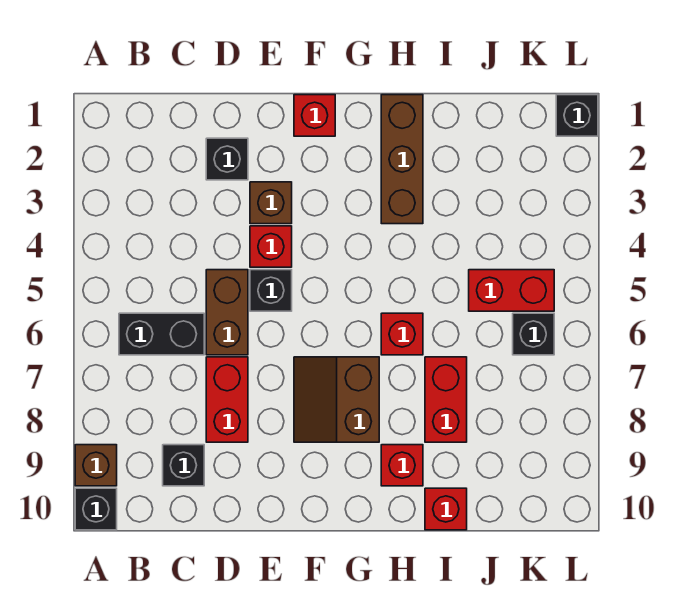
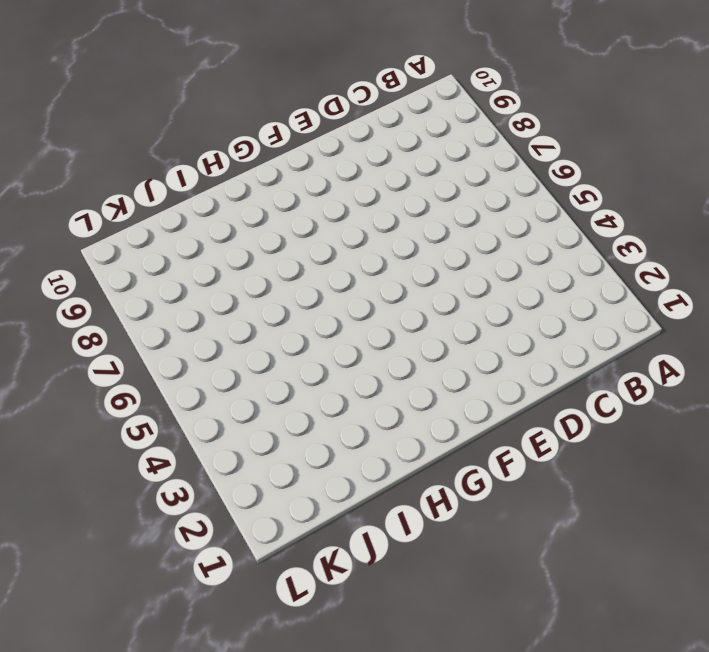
none -> brown brick A9 level 1
none -> black brick A10 level 1
none -> black brick B6:C6 level 1

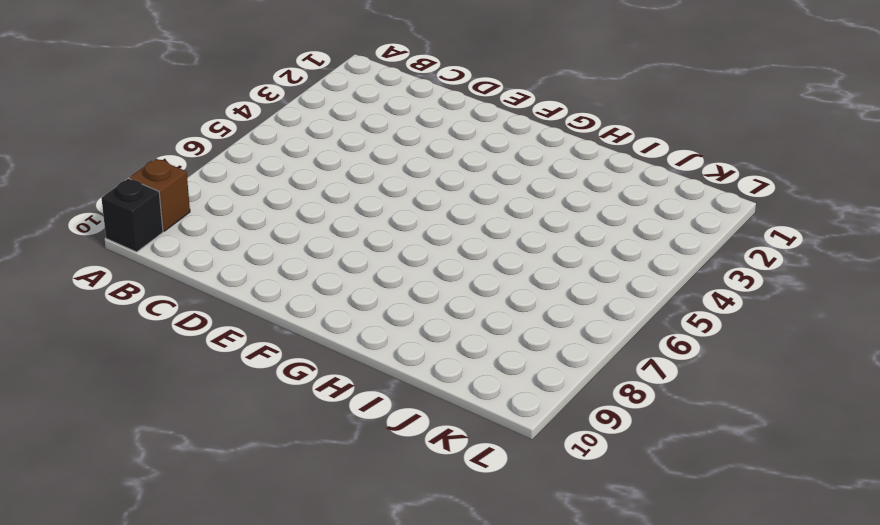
none -> black brick B6:C6 level 1
none -> black brick C9 level 1
none -> black brick D2 level 1

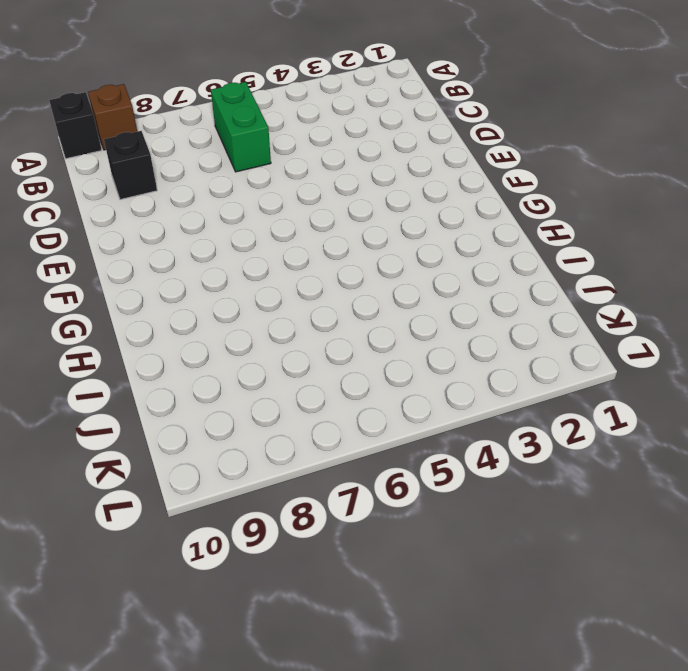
green brick B6:C6 level 1 -> black brick B6:C6 level 1
none -> black brick D2 level 1
none -> brown brick D5:D6 level 1
none -> red brick D7:D8 level 1

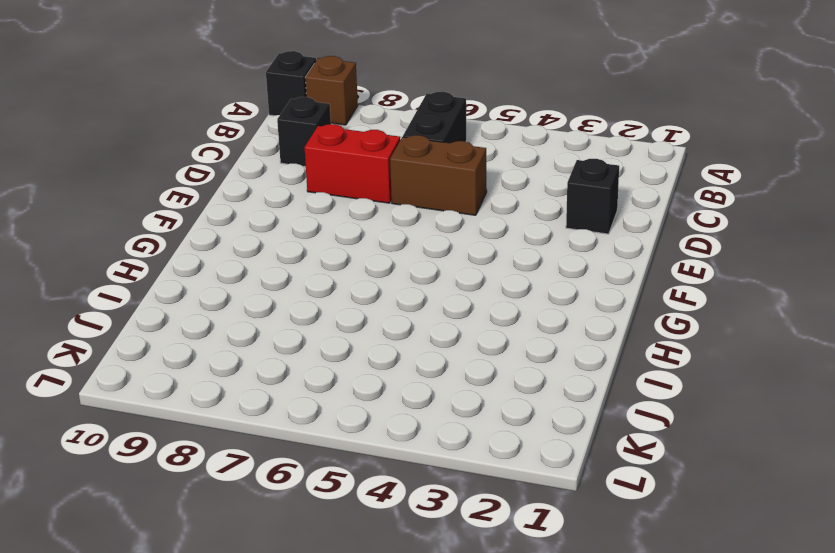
none -> brown brick E3 level 1
none -> red brick E4 level 1
none -> black brick E5 level 1

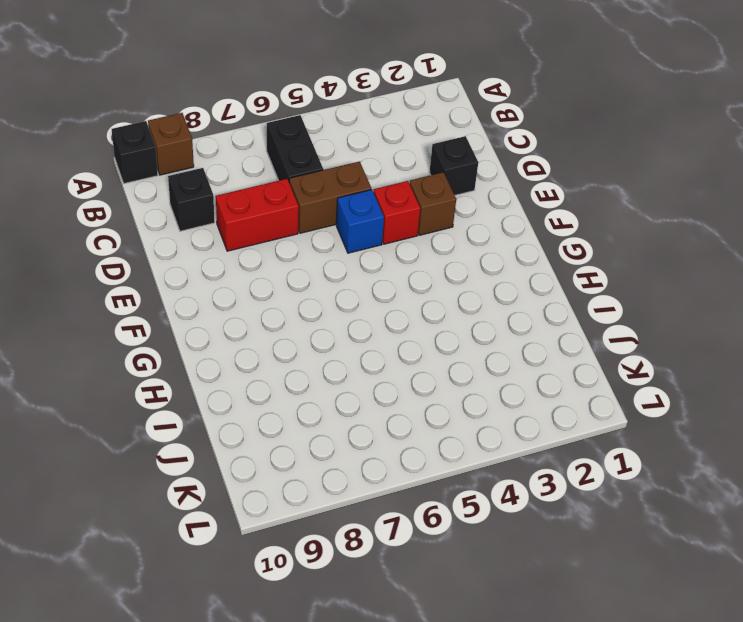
blue brick E5 level 1 -> black brick E5 level 1
none -> red brick F1 level 1
none -> brown slope F7:G8 level 1 top G
none -> brown brick H1:H3 level 1

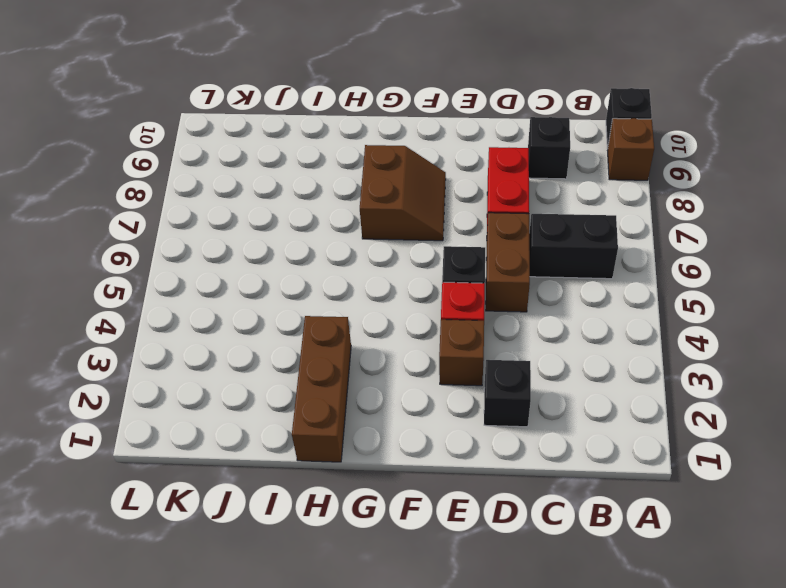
none -> red brick F1 level 1
none -> red brick H6 level 1
none -> red brick H9 level 1

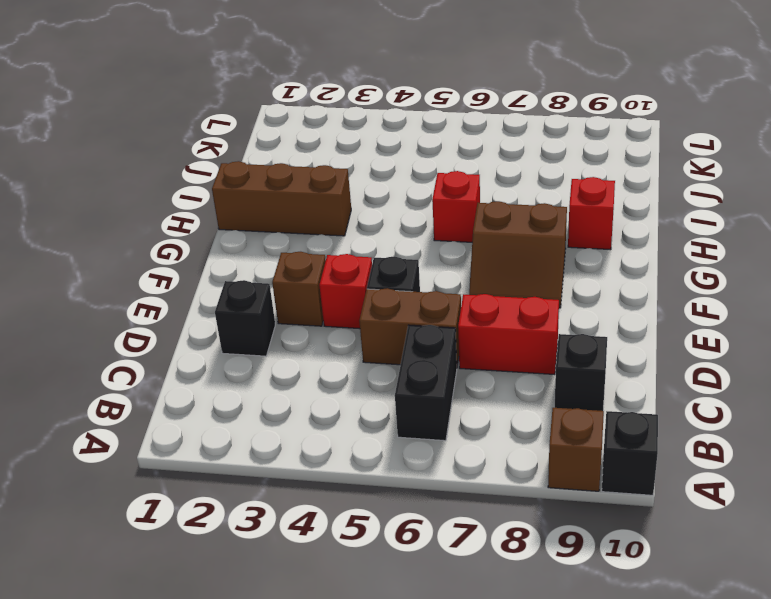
none -> red brick F1 level 1
none -> red brick I7:I8 level 1
none -> red brick I10 level 1

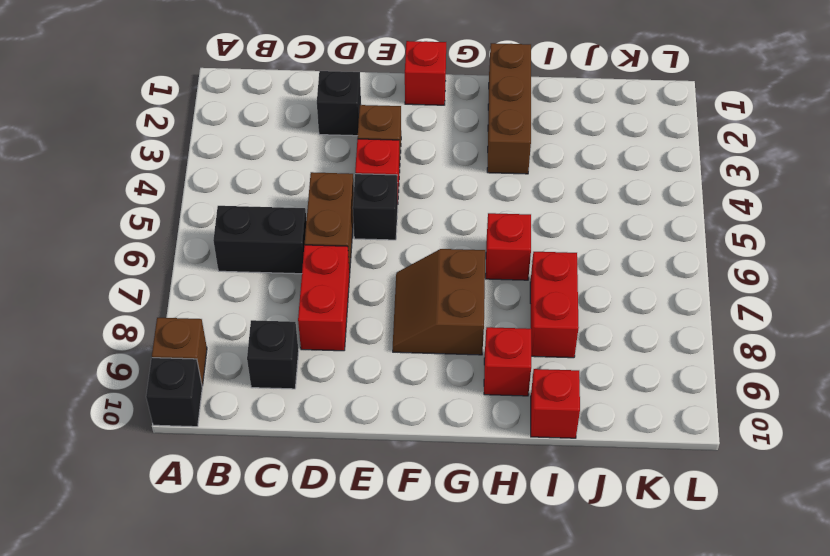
none -> red brick J5:K5 level 1
none -> black brick K6 level 1
none -> black brick L1 level 1

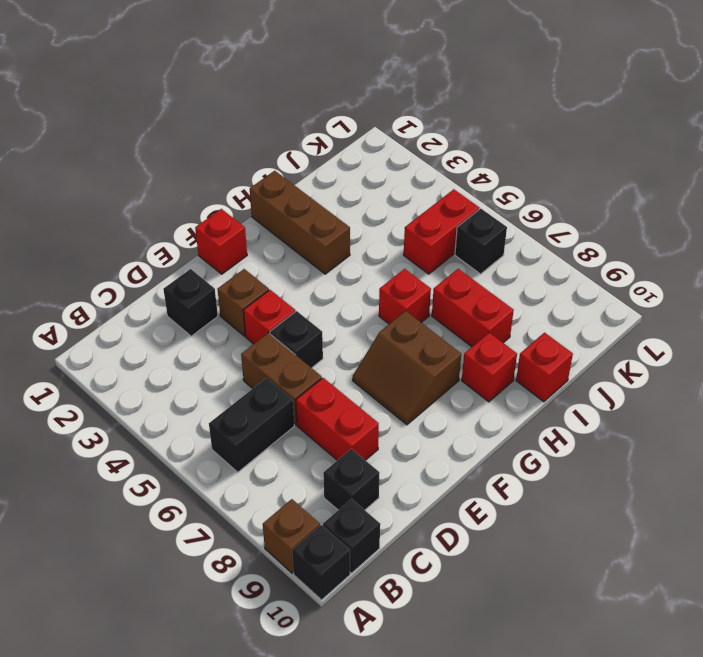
black brick B10 level 1 -> black brick L1 level 1

